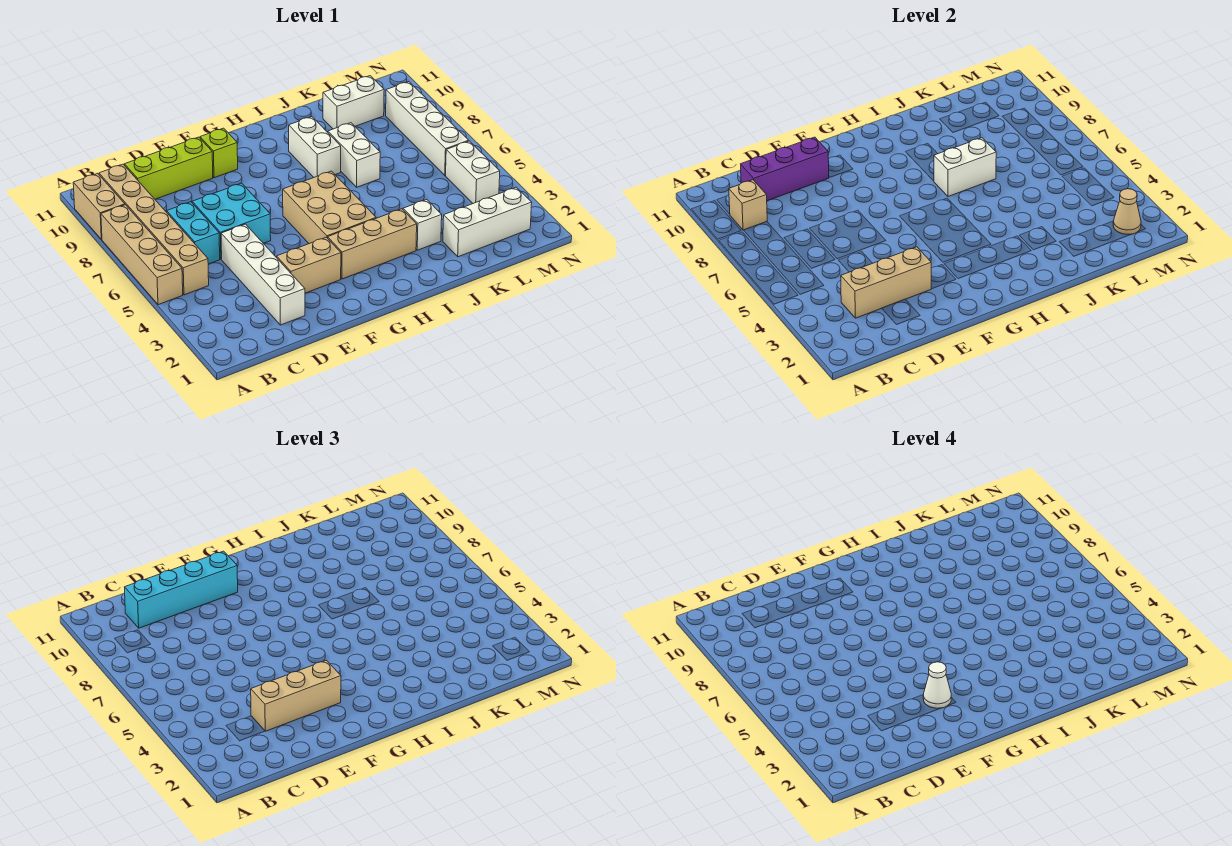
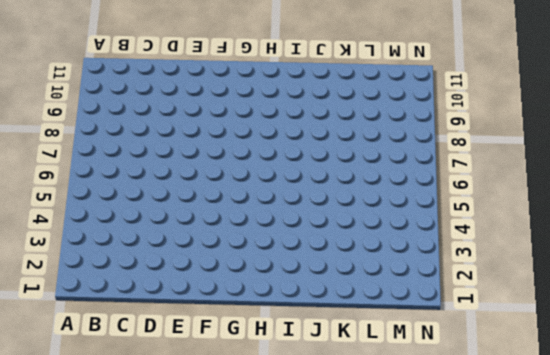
none -> tan brick A5:A8 level 1
none -> tan brick A9:A10 level 1
none -> tan brick B5:B10 level 1

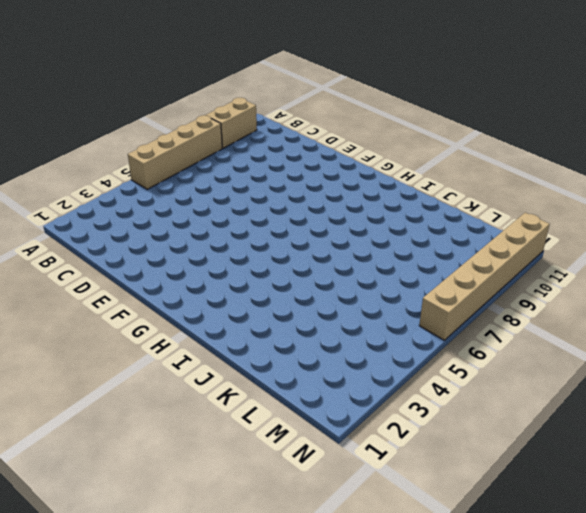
tan brick N6:N11 level 1 -> tan brick B5:B10 level 1
none -> cyan brick C6:C7 level 1
none -> lime brick C10:E10 level 1
none -> white brick D2:D5 level 1

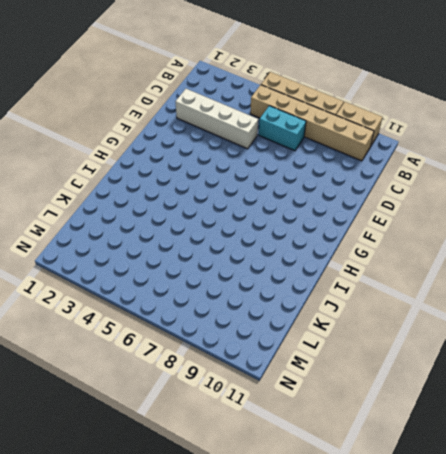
none -> lime brick C10:E10 level 1
none -> cyan brick D6:E7 level 1
none -> tan brick E3:F3 level 1

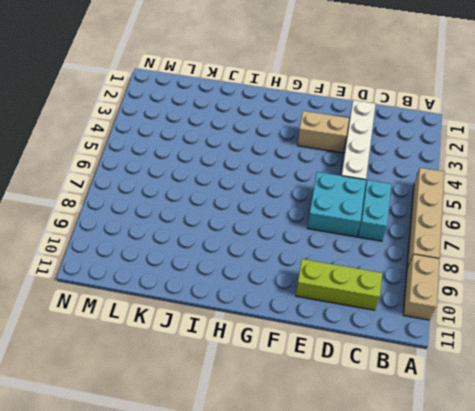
none -> tan brick B5:B10 level 1
none -> lime brick F10 level 1
none -> tan brick G3:I3 level 1

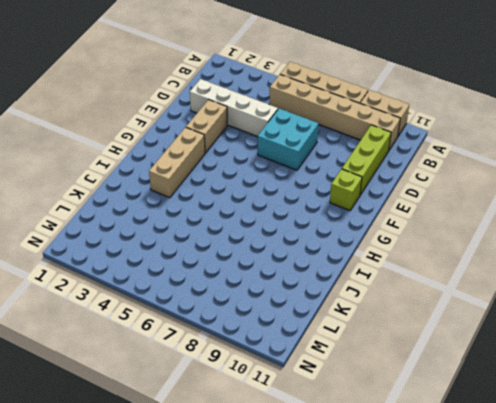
none -> cyan brick C6:C7 level 1
none -> tan brick G4:H6 level 1
none -> white brick I8:I9 level 1

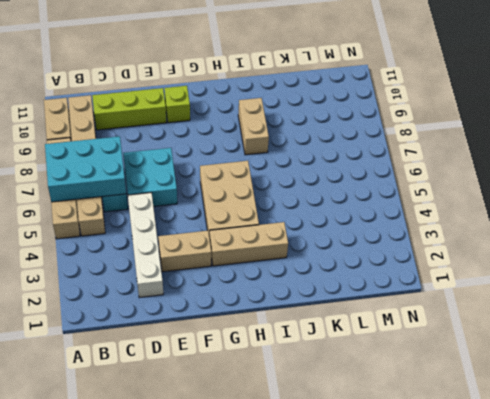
cyan brick A6:C7 level 2 -> none
tan brick I8:I9 level 1 -> white brick I8:I9 level 1
none -> white brick J3 level 1
none -> white brick J7:J8 level 1
none -> white brick K2:M2 level 1

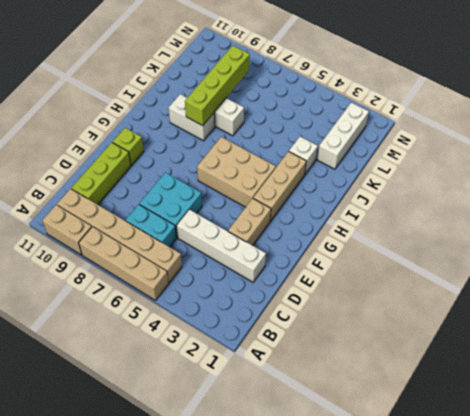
lime brick I8:L8 level 2 -> none
none -> white brick K10:L10 level 1
none -> white brick M4:M5 level 1
none -> white brick M6:M9 level 1

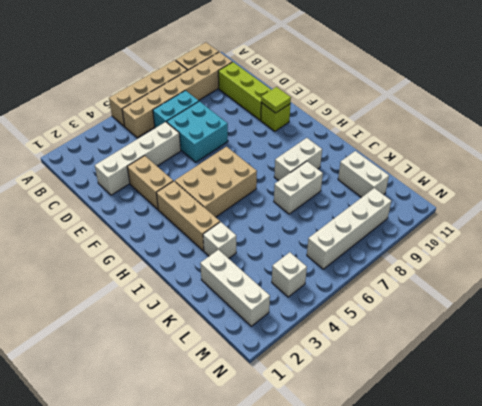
lime tile F10 level 2 -> none
white brick M4 level 1 -> white brick M4:M5 level 1
none -> tan brick B9 level 2
none -> tan brick C3:E3 level 2
none -> purple brick C10:E10 level 2

